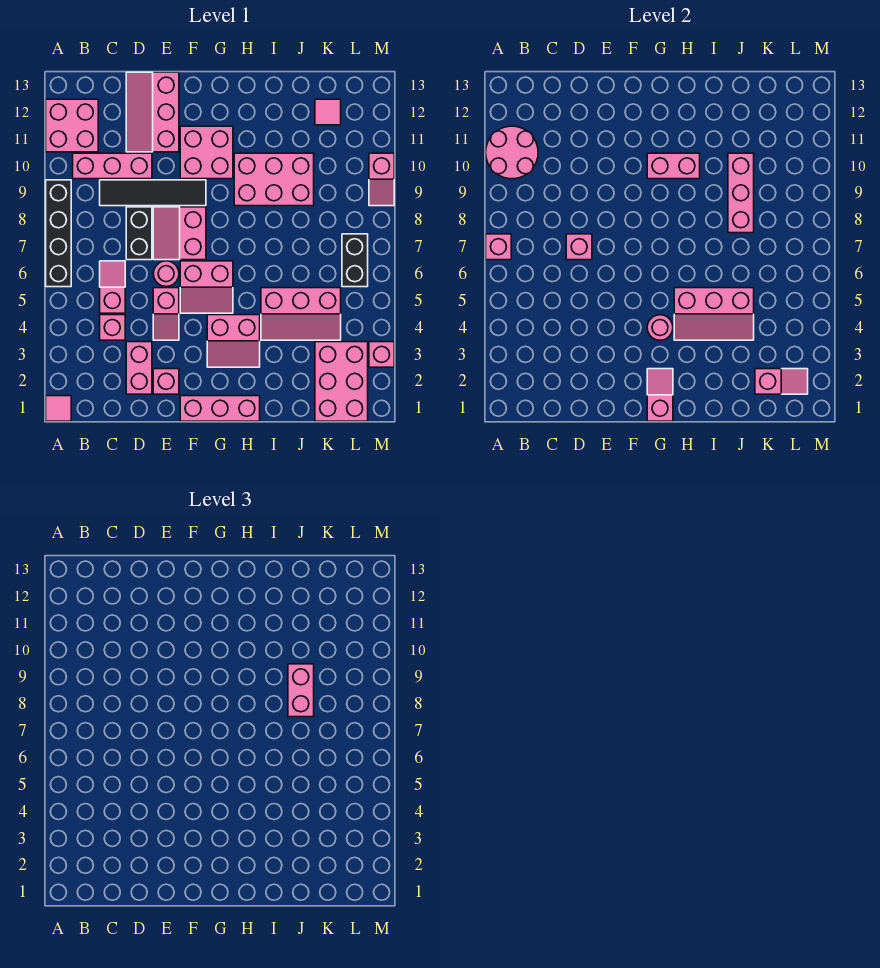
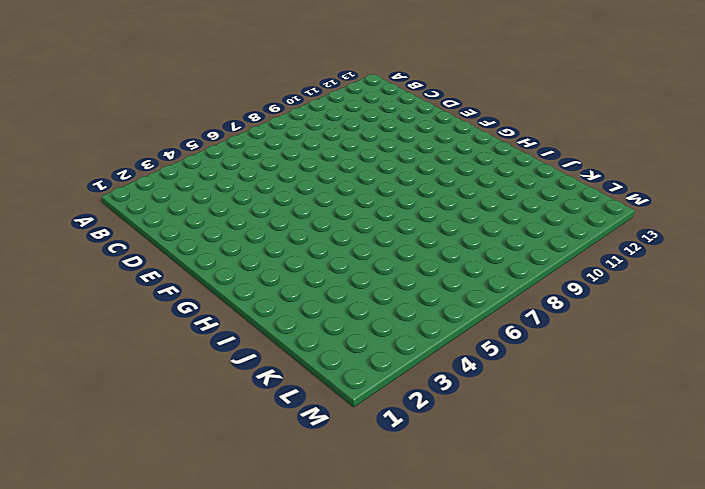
none -> pink tile A1 level 1
none -> black brick A6:A9 level 1
none -> pink brick A11:B12 level 1
none -> pink brick B10:D10 level 1

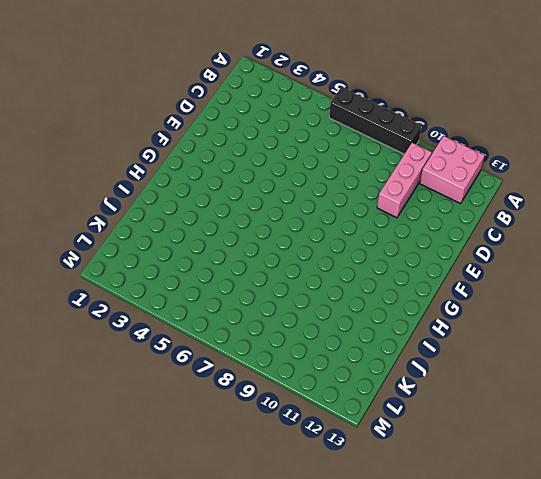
none -> pink tile A1 level 1
none -> pink brick C4 level 1
none -> pink slope C5:C6 level 1 top 5
none -> black tile C9:F9 level 1

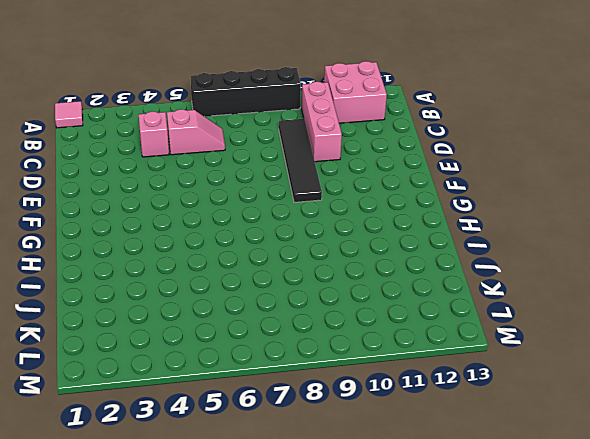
none -> pink brick D2:D3 level 1
none -> black brick D7:D8 level 1
none -> pink slope D11:E13 level 1 top E
none -> pink brick E2 level 1

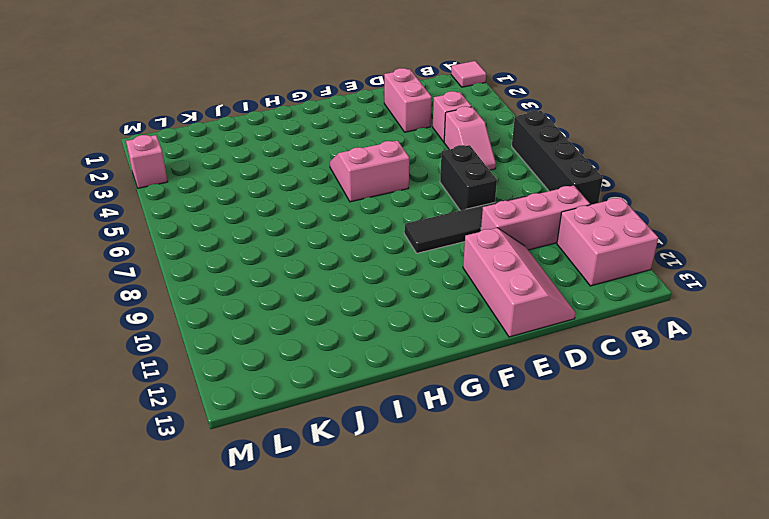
none -> pink brick E2 level 1
none -> pink slope E4:E5 level 1 top 5
none -> pink round brick E6 level 1
none -> pink slope E7:F8 level 1 top F

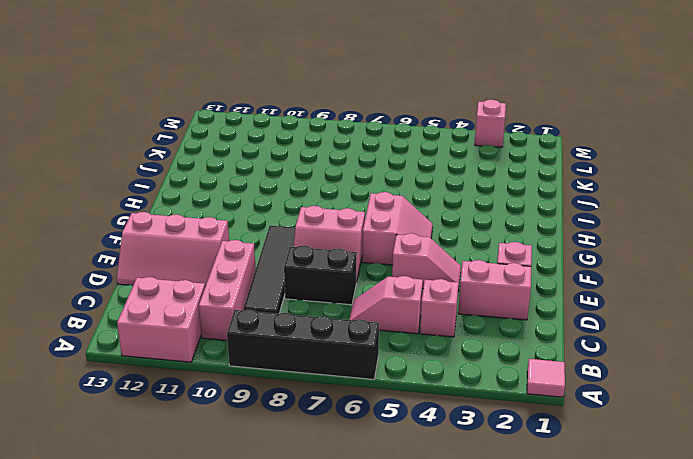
none -> pink round brick E6 level 1
none -> pink brick F1:H1 level 1
none -> pink brick F10:G11 level 1
none -> pink slope G3:H4 level 1 top 4

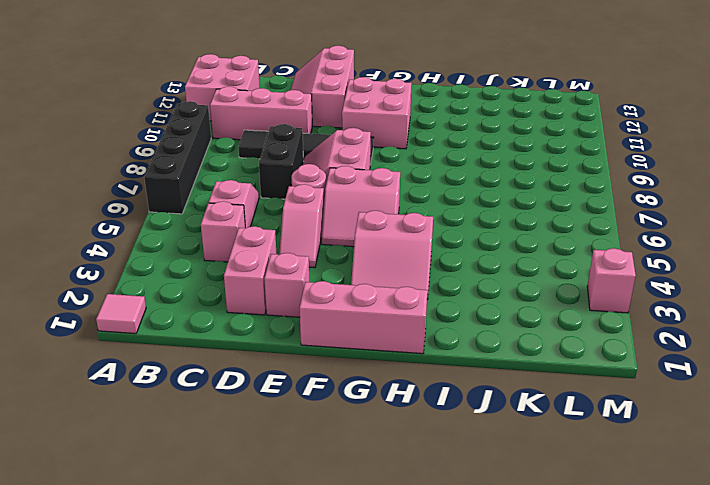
none -> pink brick H9:J10 level 1
none -> pink slope I4:K5 level 1 top 5
none -> pink brick K1:L3 level 1
none -> pink tile K12 level 1

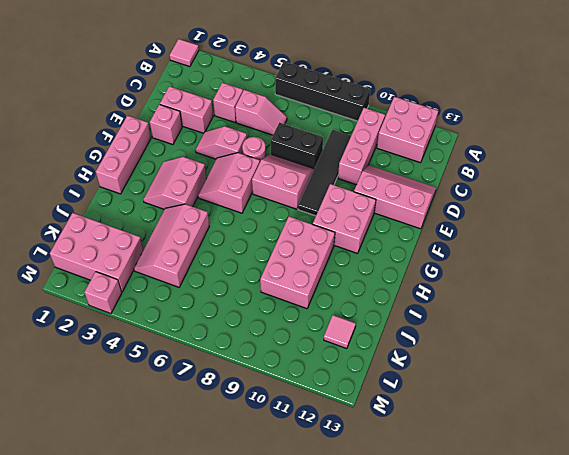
none -> black brick L6:L7 level 1
none -> pink slope M9:M10 level 1 top 10
none -> pink brick A7 level 2
none -> pink round brick A10:B11 level 2

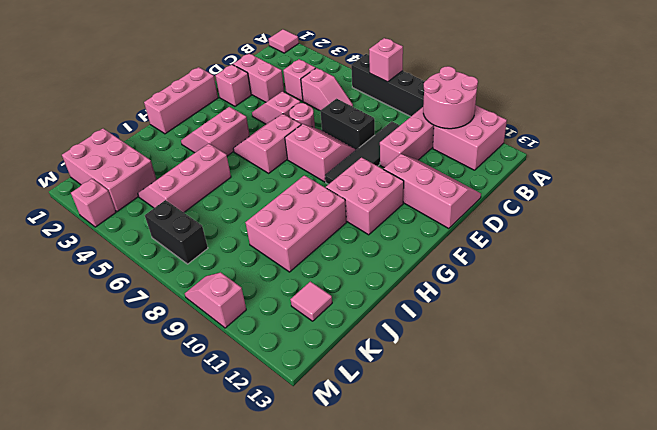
none -> pink brick D7 level 2
none -> pink slope G1:G2 level 2 top 1
none -> pink round brick G4 level 2
none -> pink brick G10:H10 level 2

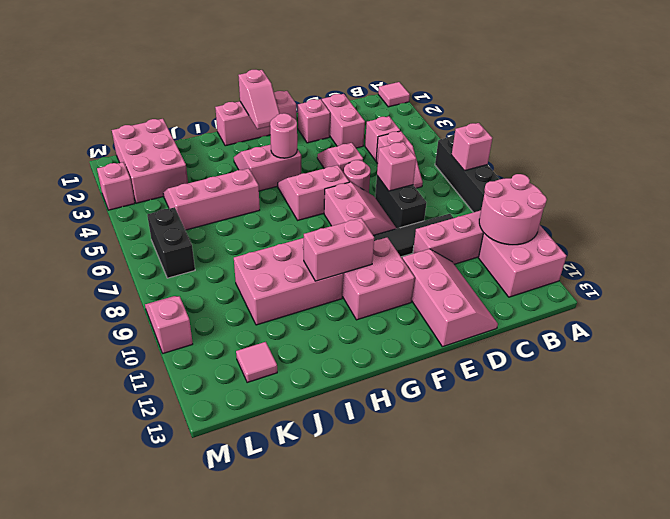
none -> pink slope H4:J5 level 2 top 5
none -> pink brick J8:J10 level 2
none -> pink slope K2:L2 level 2 top K
none -> pink brick J8:J9 level 3

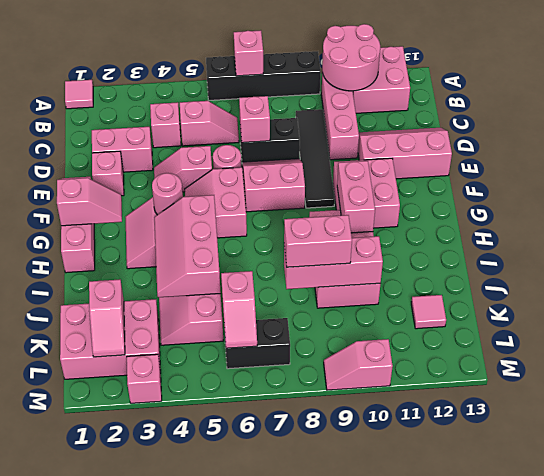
pink slope K6:L6 level 2 top K -> none

